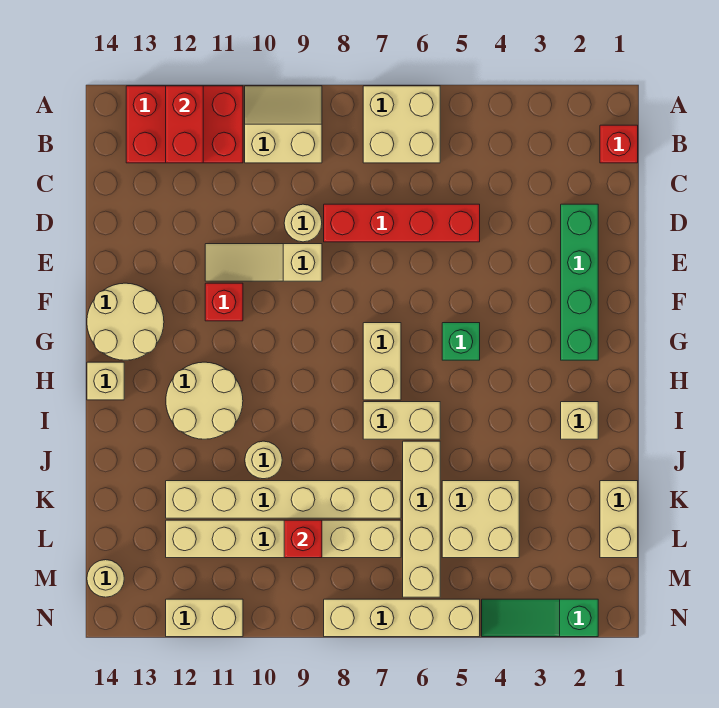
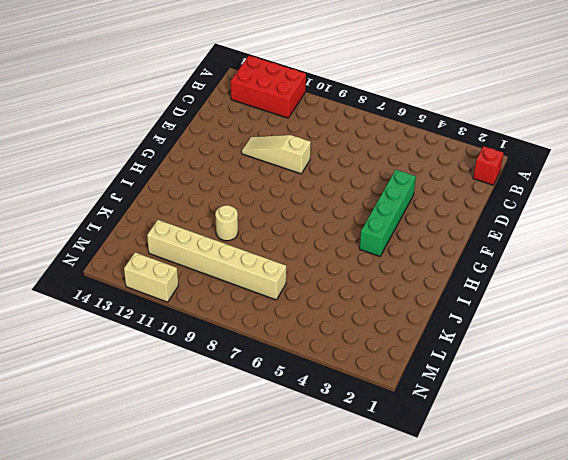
green brick E4:H4 level 1 -> green brick D2:G2 level 1
none -> tan brick A6:B7 level 1
none -> tan slope A9:B10 level 1 top B
none -> red brick D5:D8 level 1

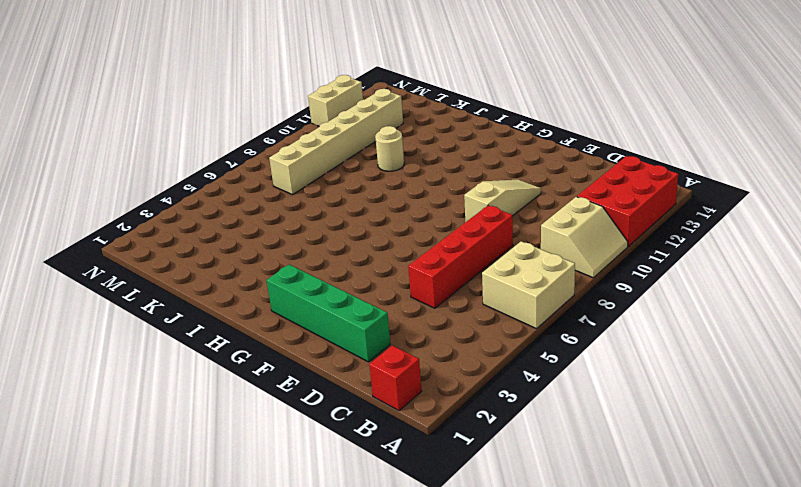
none -> tan round brick D9 level 1
none -> red brick F11 level 1
none -> tan round brick F13:G14 level 1

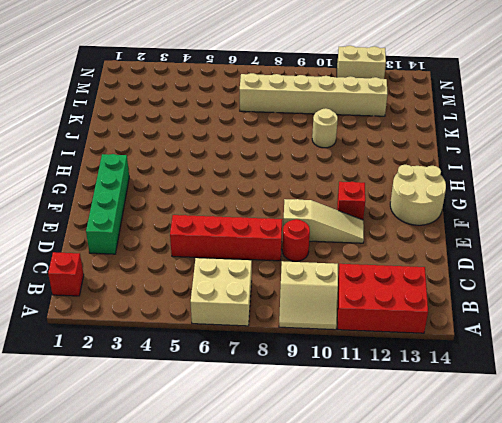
red round brick D9 level 1 -> tan round brick D9 level 1
none -> green brick G5 level 1
none -> tan brick G7:H7 level 1
none -> tan round brick H11:I12 level 1

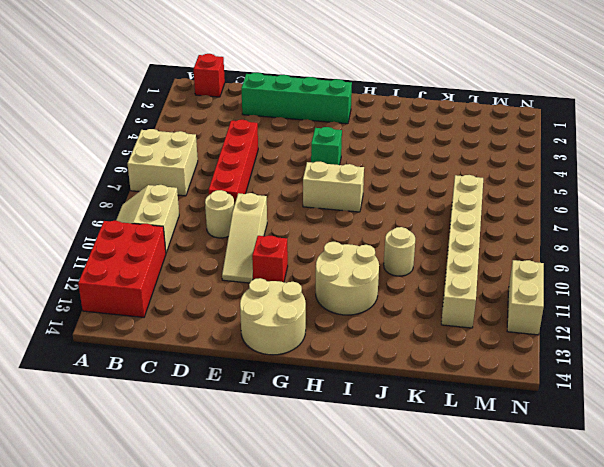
none -> tan brick H14 level 1
none -> tan brick I2 level 1
none -> tan brick I6:I7 level 1

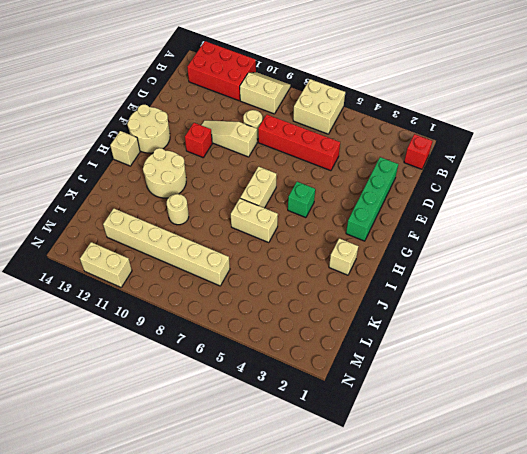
none -> tan brick J6:M6 level 1
none -> tan brick K1:L1 level 1
none -> tan brick K4:L5 level 1

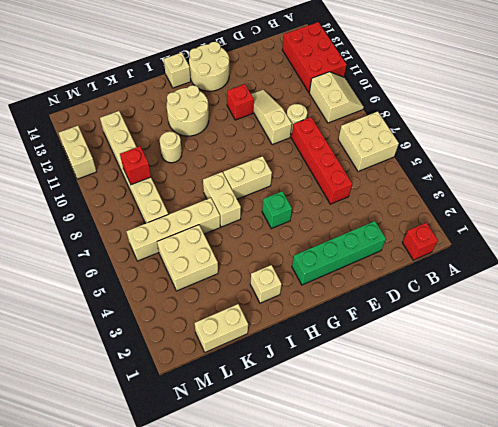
none -> tan brick K7:K12 level 1
none -> tan round brick M14 level 1
none -> green slope N2:N4 level 1 top 2

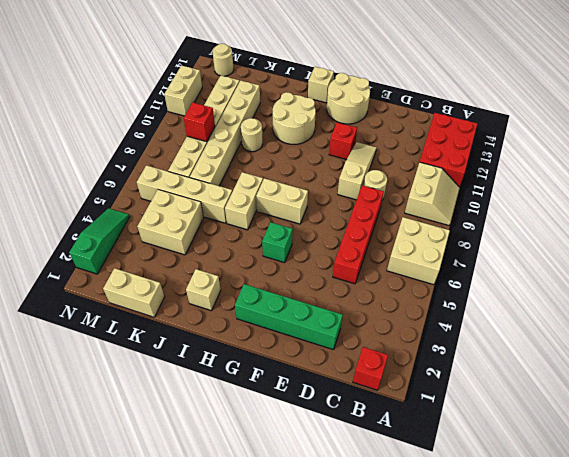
none -> tan brick N5:N8 level 1
none -> red brick A12:B12 level 2

